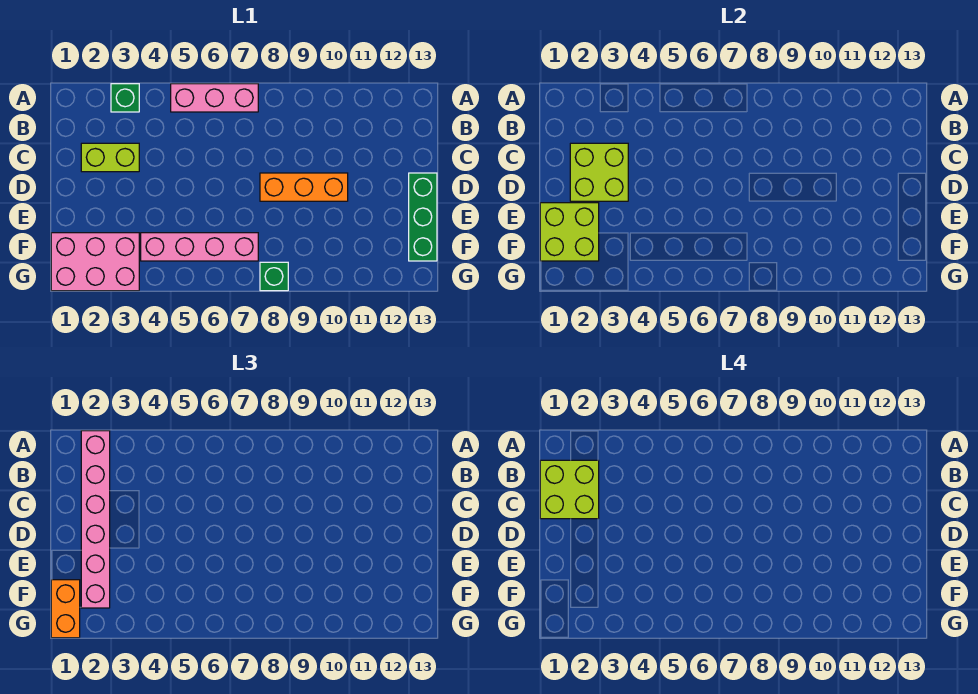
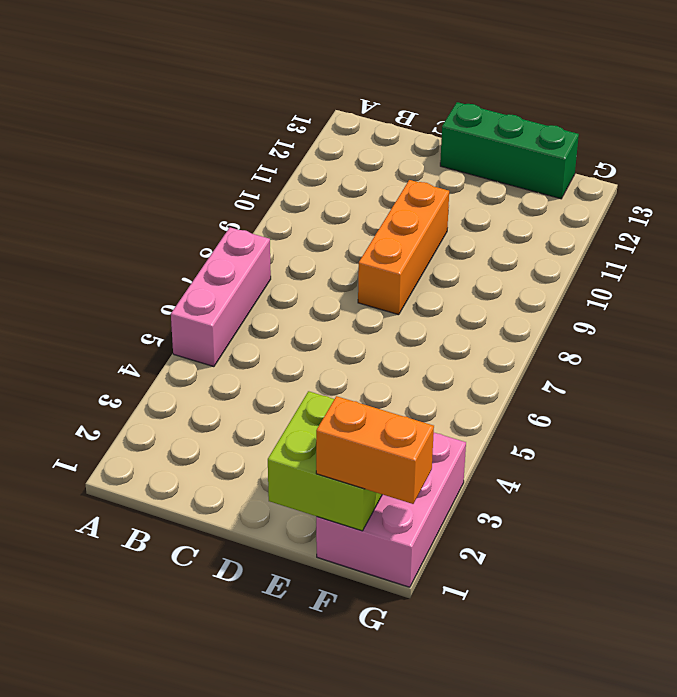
none -> green brick A3 level 1
none -> lime brick C2:C3 level 1
none -> pink brick F4:F7 level 1

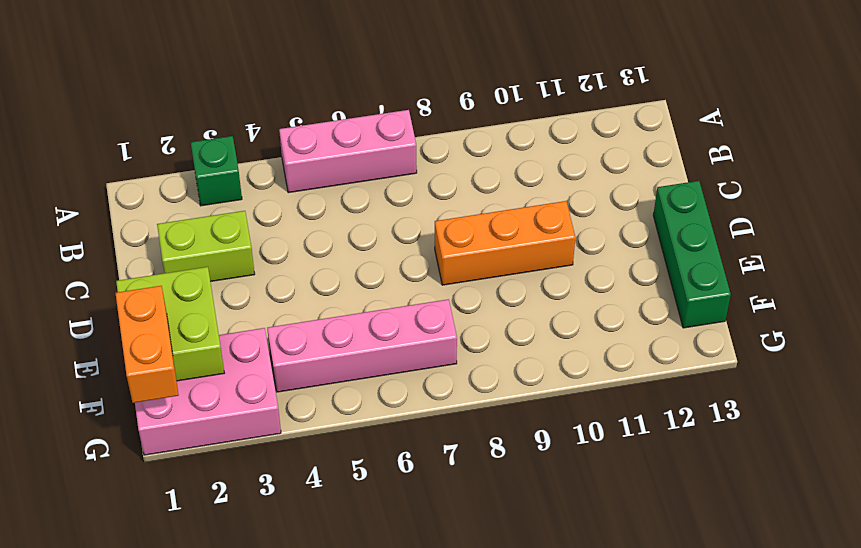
none -> green brick G8 level 1
none -> lime brick C2:D3 level 2
none -> pink brick A2:F2 level 3

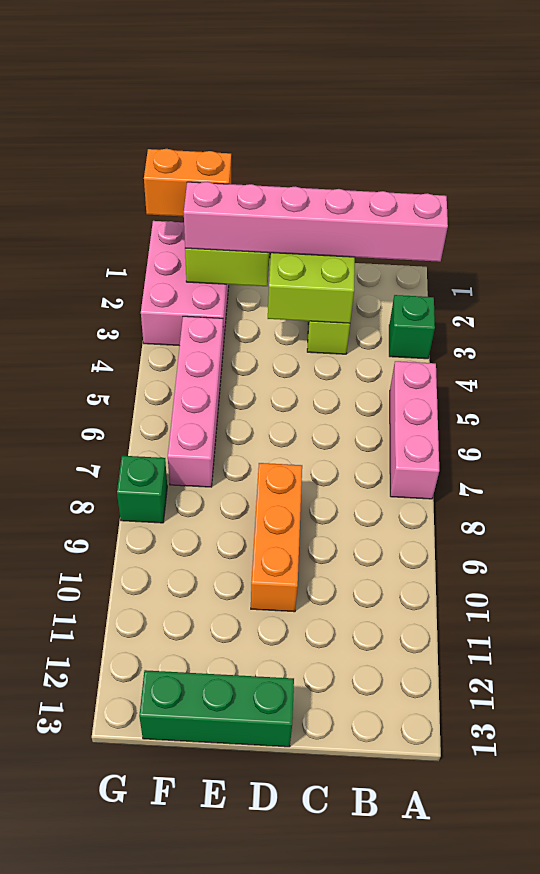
none -> lime brick B1:C2 level 4

